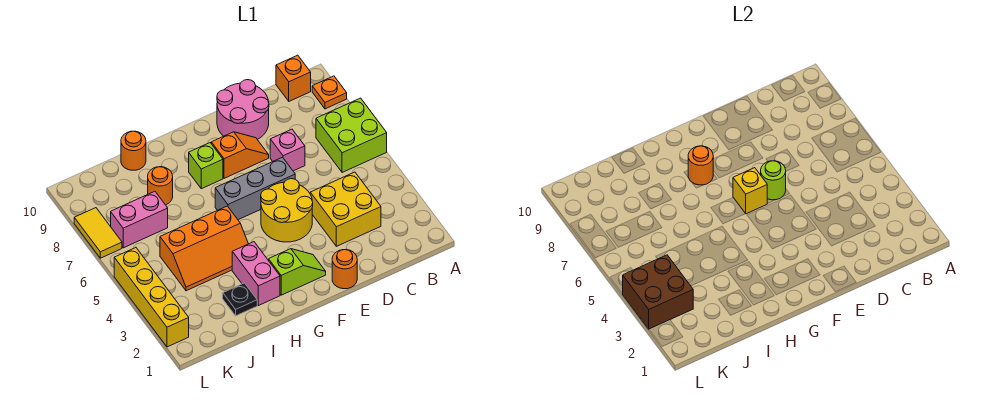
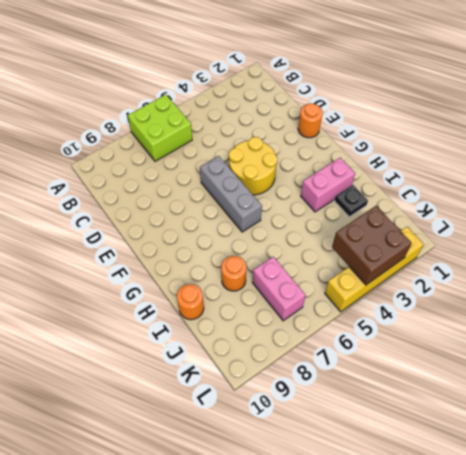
none -> orange plate A9 level 1
none -> orange brick B10 level 1
none -> yellow brick C3:D4 level 1

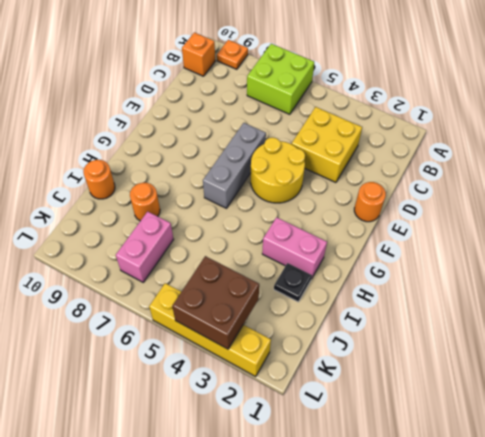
none -> pink brick D7 level 1
none -> pink round brick D9:E10 level 1
none -> orange slope E8:F8 level 1 top F

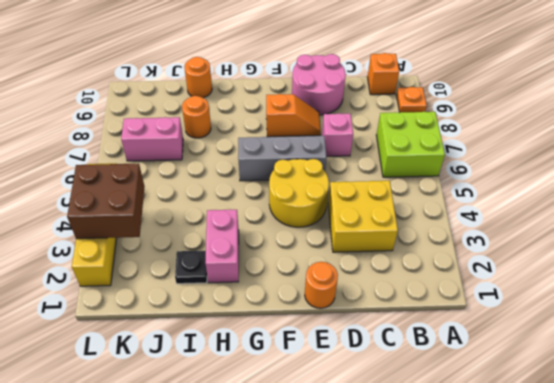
none -> lime slope F2:G2 level 1 top G
none -> lime brick G8 level 1
none -> orange slope H4:J5 level 1 top 5

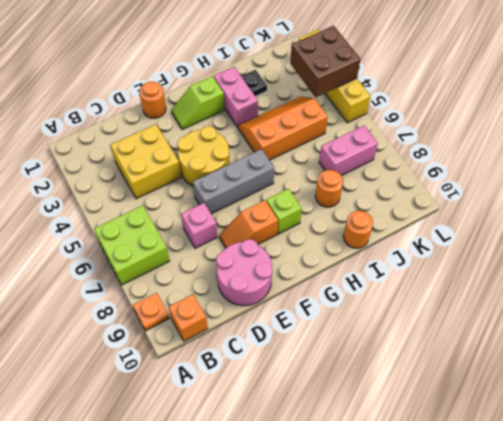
none -> yellow tile L7:L8 level 1
none -> lime round brick E6 level 2
none -> yellow brick F6 level 2

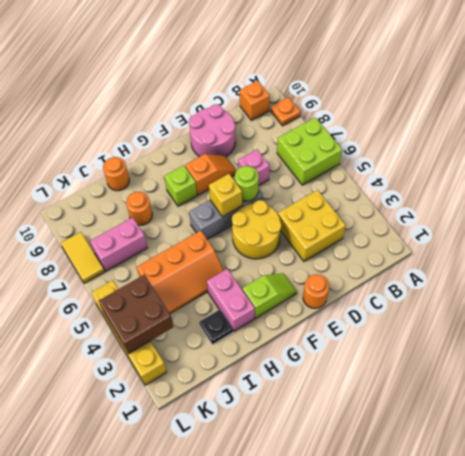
none -> orange round brick G8 level 2

